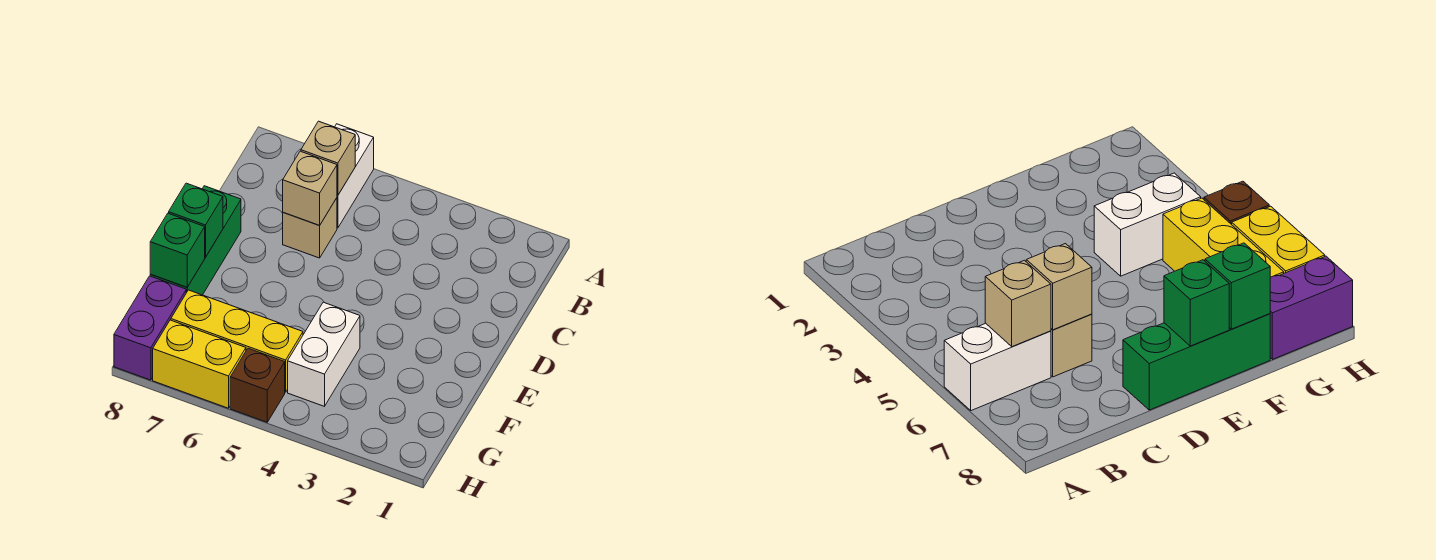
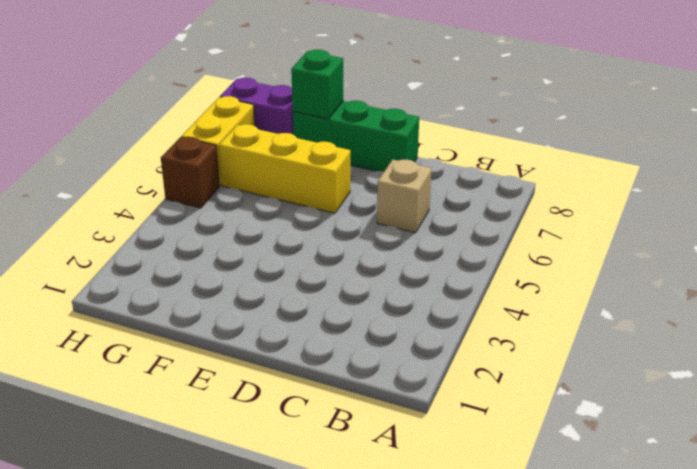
yellow brick E6:G6 level 1 -> yellow brick G5:G7 level 1
none -> white brick A6:B6 level 1
none -> white brick F4:G4 level 1
none -> tan brick B6 level 2

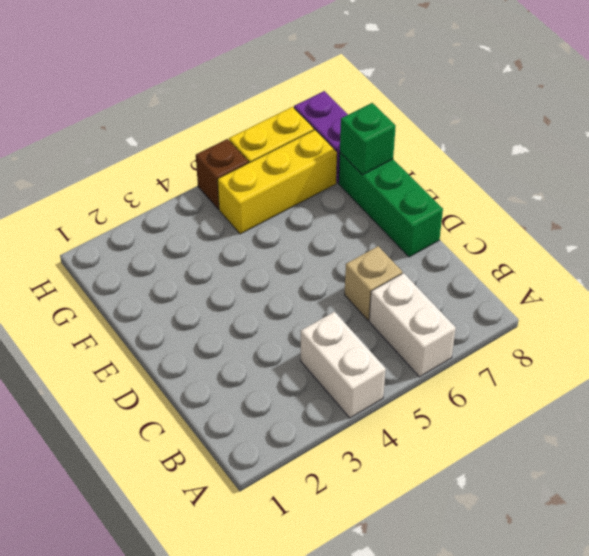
white brick A4:B4 level 1 -> white brick F4:G4 level 1
none -> tan brick B6 level 2
none -> tan brick C6 level 2
none -> green brick E8 level 2

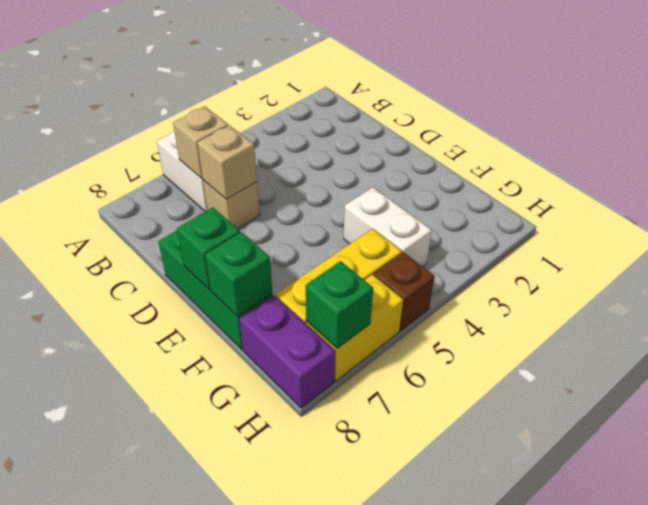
green brick H7 level 2 -> none

